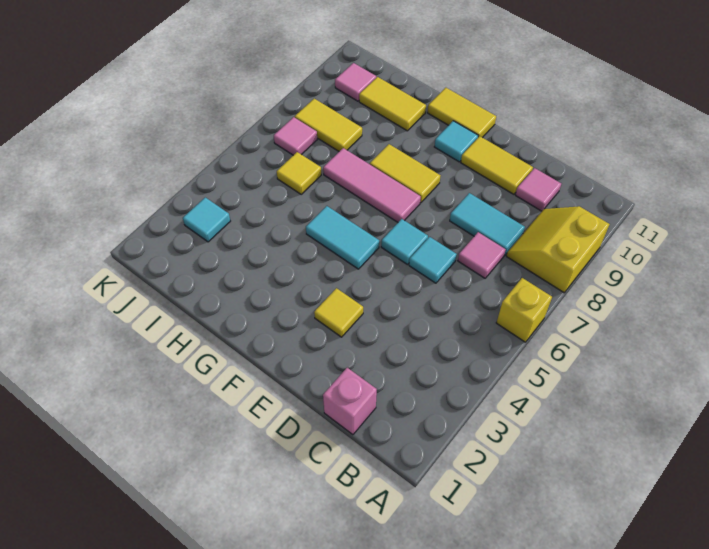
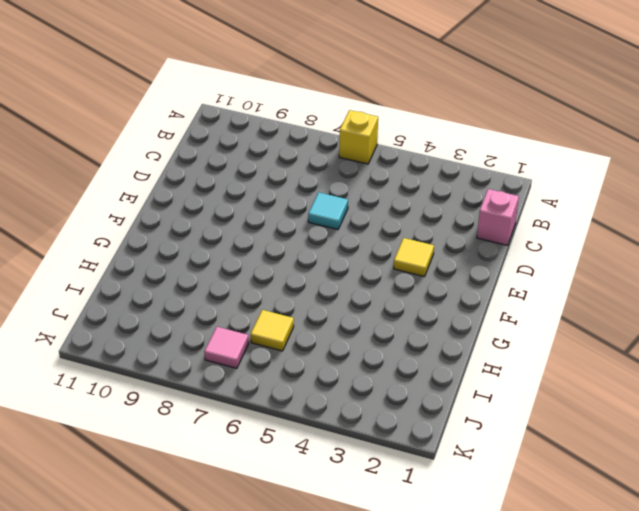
none -> yellow slope A8:B9 level 1 top A
none -> pink tile C7 level 1
none -> cyan tile C8:D8 level 1

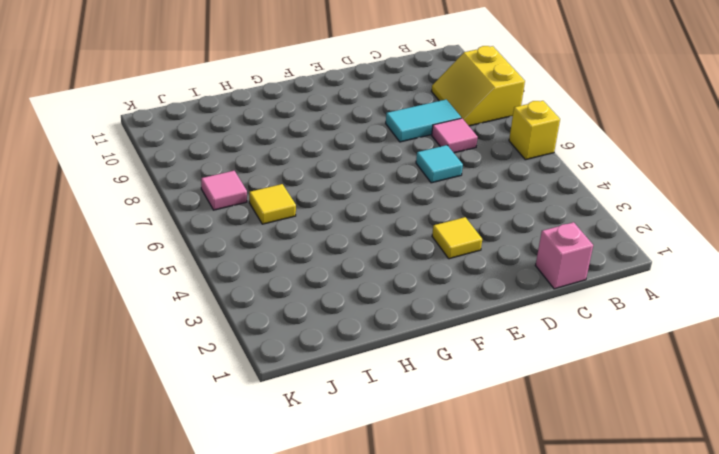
none -> pink tile C10 level 1
none -> yellow tile D10:E10 level 1
none -> cyan tile E6 level 1

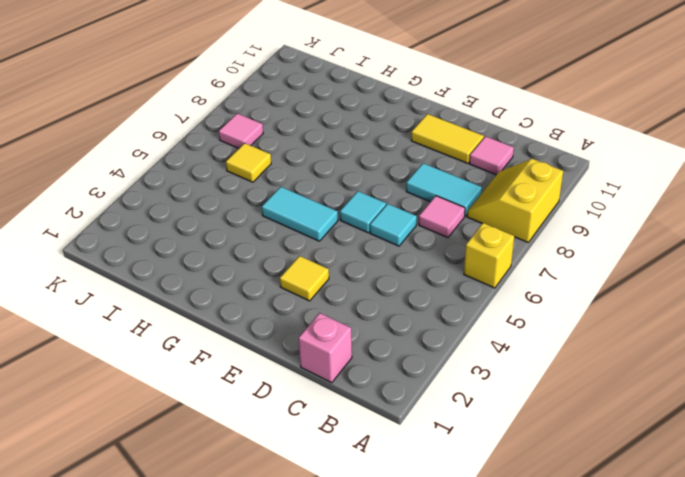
none -> pink tile F7:H7 level 1
none -> yellow tile F8:G8 level 1
none -> cyan tile F10 level 1

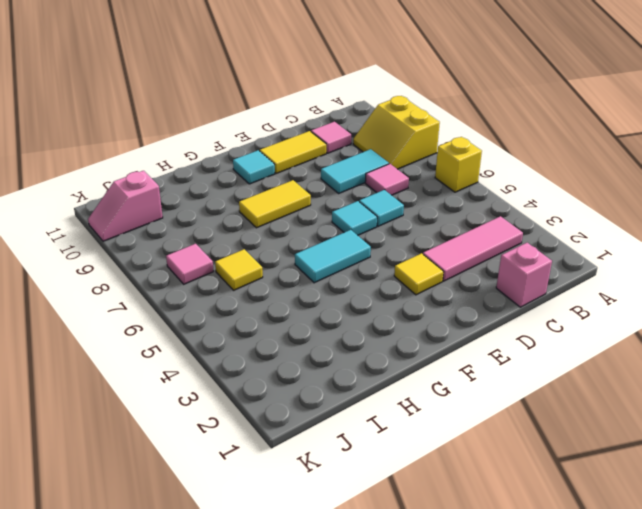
pink tile B3:D3 level 1 -> pink tile F7:H7 level 1
pink slope J10:K10 level 1 top J -> pink tile J10 level 1
none -> yellow tile F11:G11 level 1
none -> yellow tile H10:I10 level 1
none -> yellow tile I8:J8 level 1

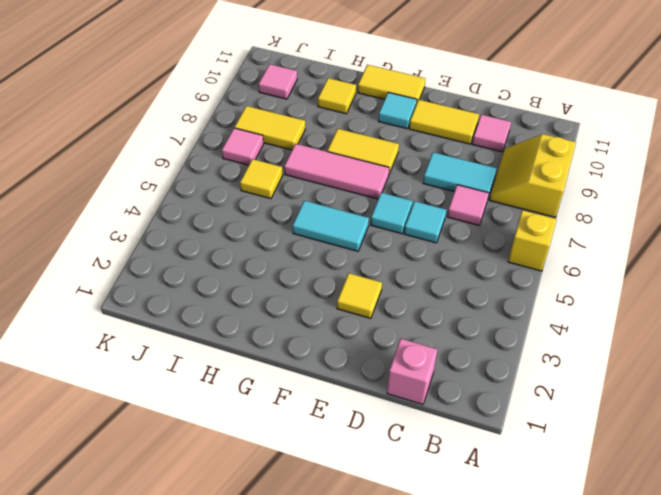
yellow tile H10 level 1 -> yellow tile H10:I10 level 1
none -> cyan tile J3 level 1

